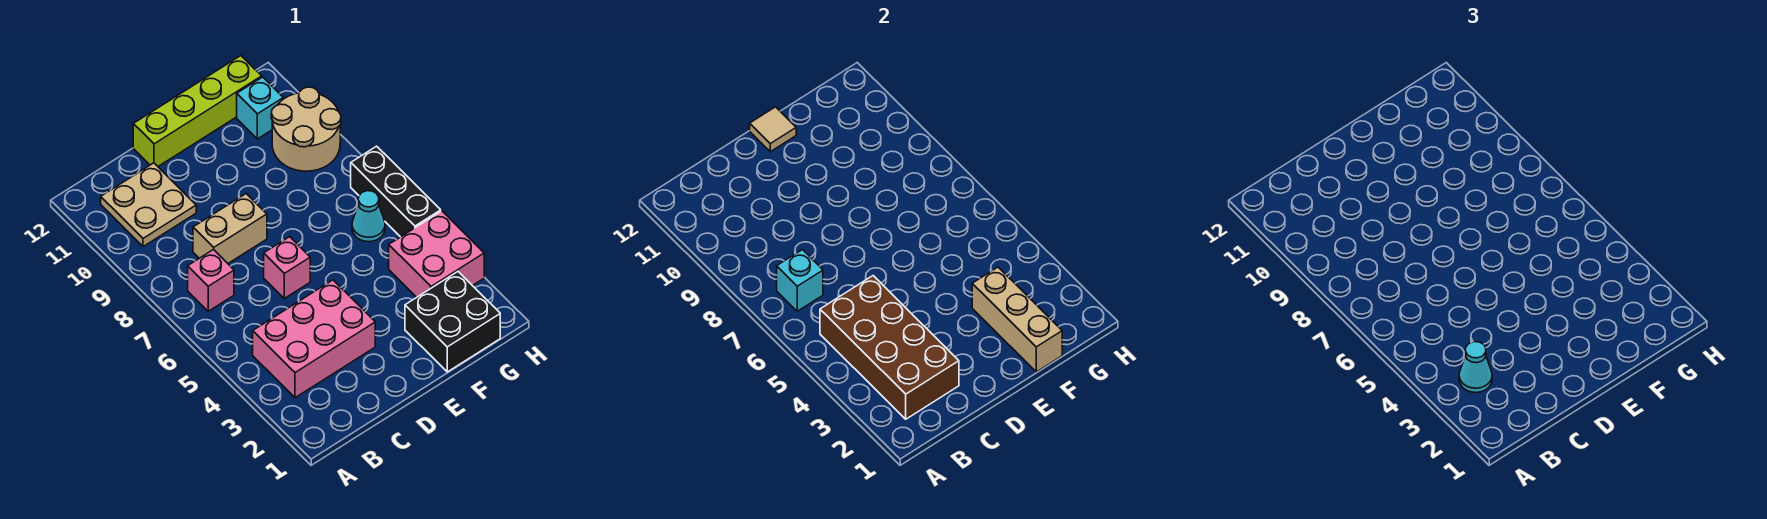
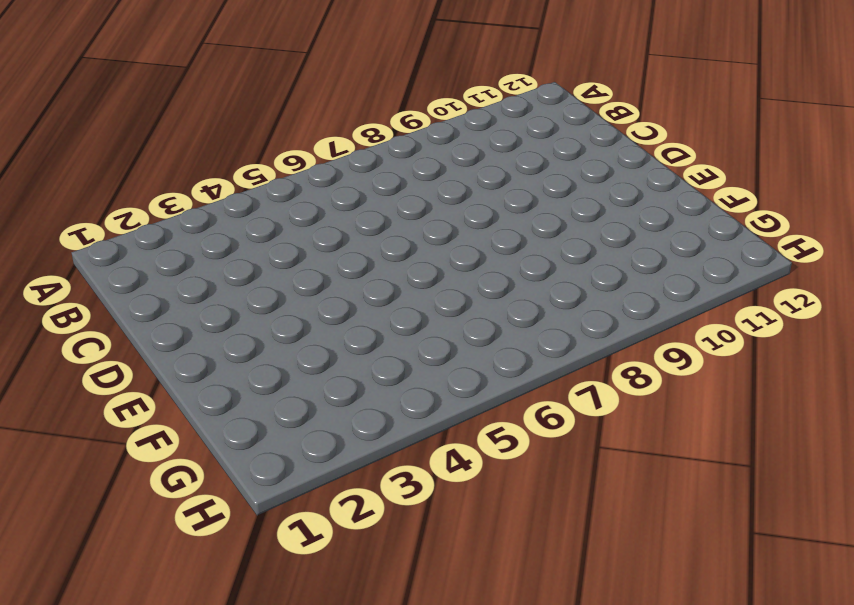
none -> pink brick B3:D4 level 1
none -> pink brick B7 level 1
none -> tan plate B10:C11 level 1

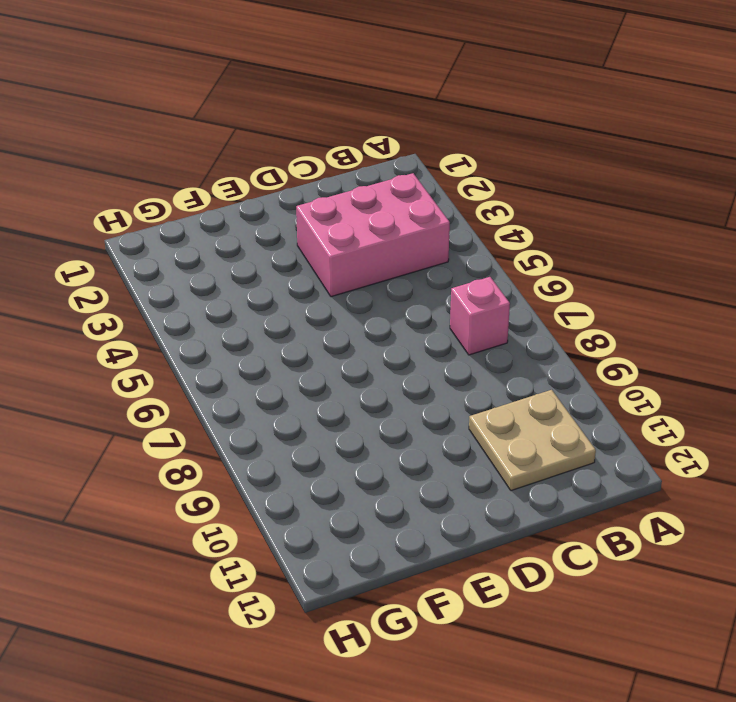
none -> tan brick C8:D8 level 1
none -> pink brick D6 level 1
none -> lime brick D12:G12 level 1

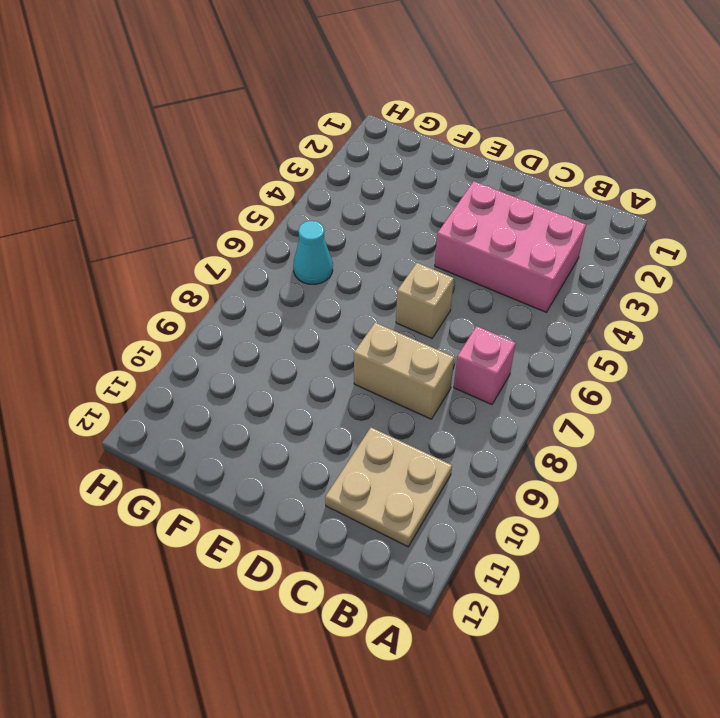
tan brick D6 level 1 -> pink brick D6 level 1
none -> lime brick D12:G12 level 1
none -> black brick F1:G2 level 1
none -> pink brick G3:H4 level 1

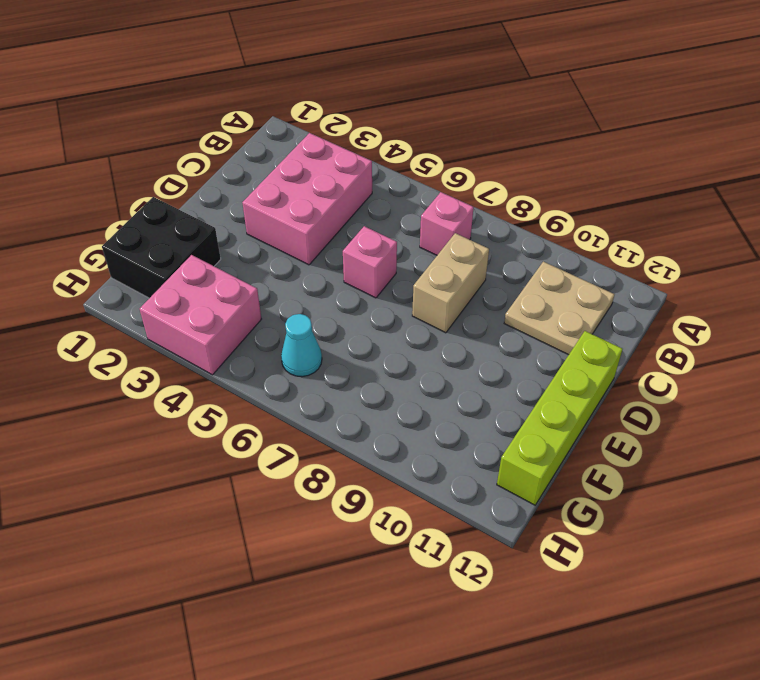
none -> tan round brick G9:H10 level 1
none -> cyan brick G11 level 1
none -> black brick H5:H7 level 1

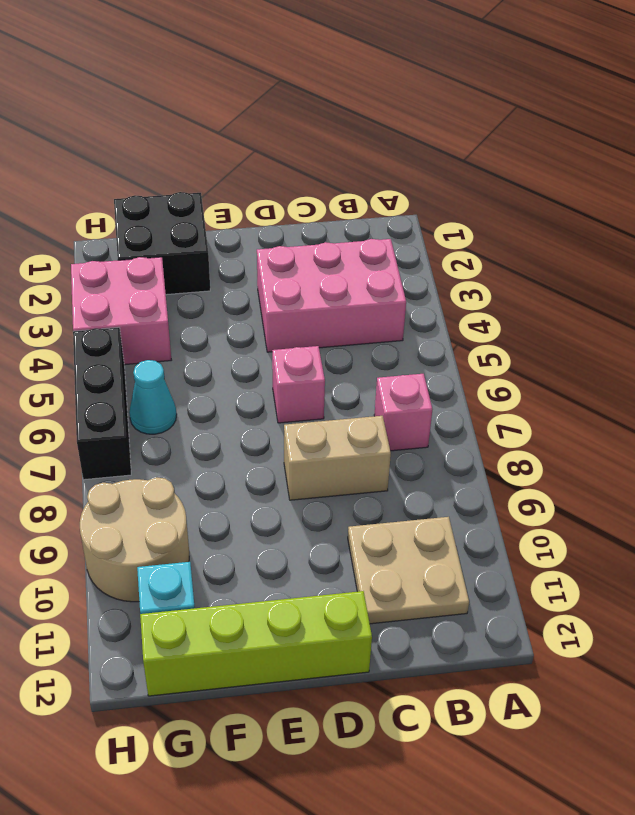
none -> brown brick B2:C5 level 2
none -> cyan brick B7 level 2
none -> tan tile E12 level 2

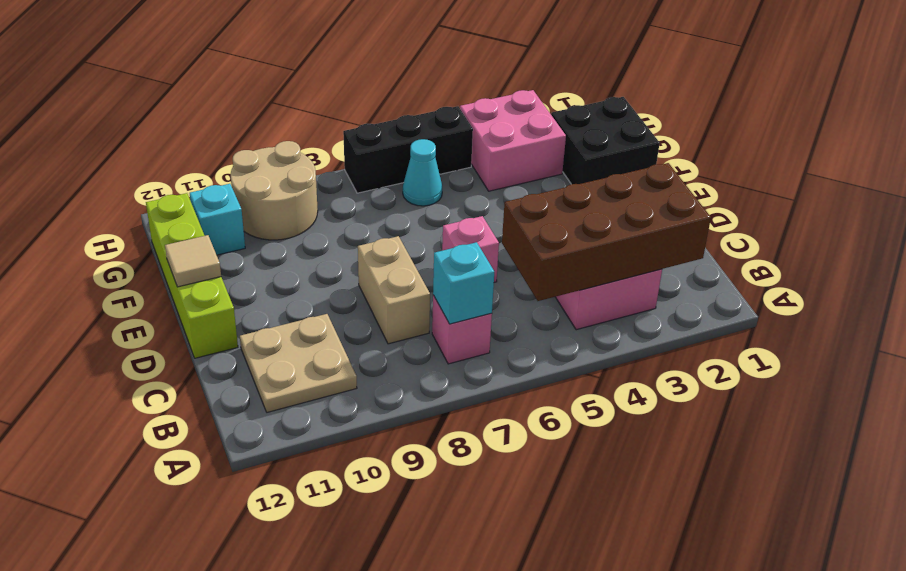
none -> tan brick F1:F3 level 2
none -> cyan cone B3 level 3

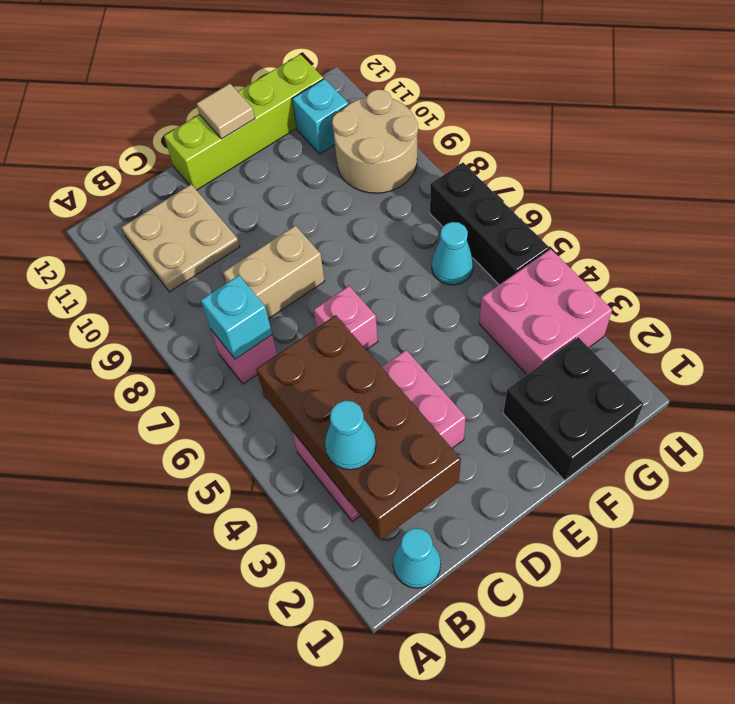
cyan cone B1 level 1 -> none
none -> tan brick F1:F3 level 2

